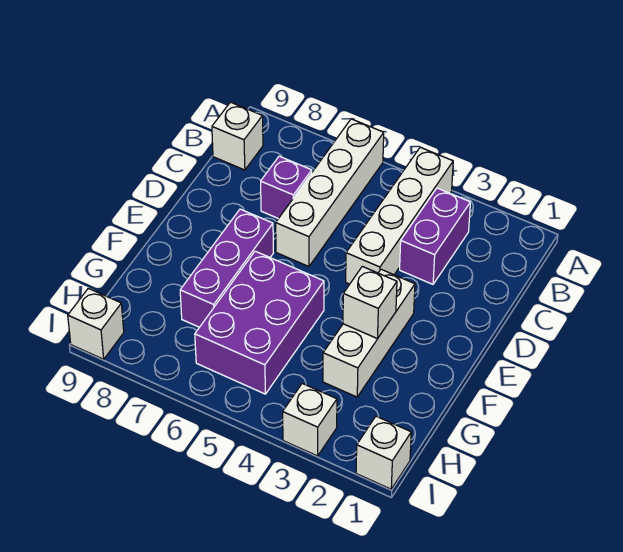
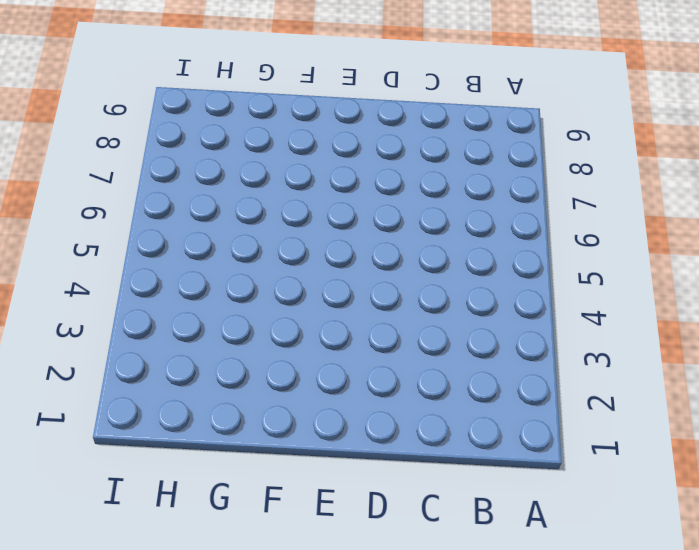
none -> white brick A4:D4 level 1
none -> white brick A6:D6 level 1
none -> purple brick B3:C3 level 1

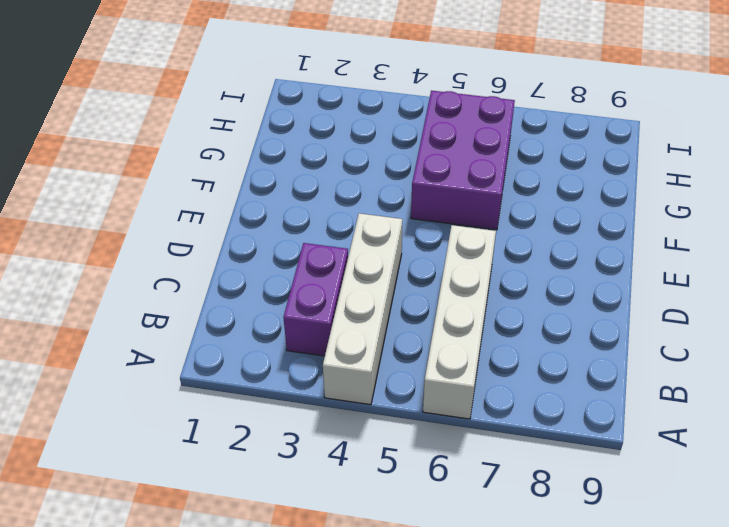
none -> white brick B9 level 1
none -> purple brick C7 level 1
none -> white brick E3:G3 level 1

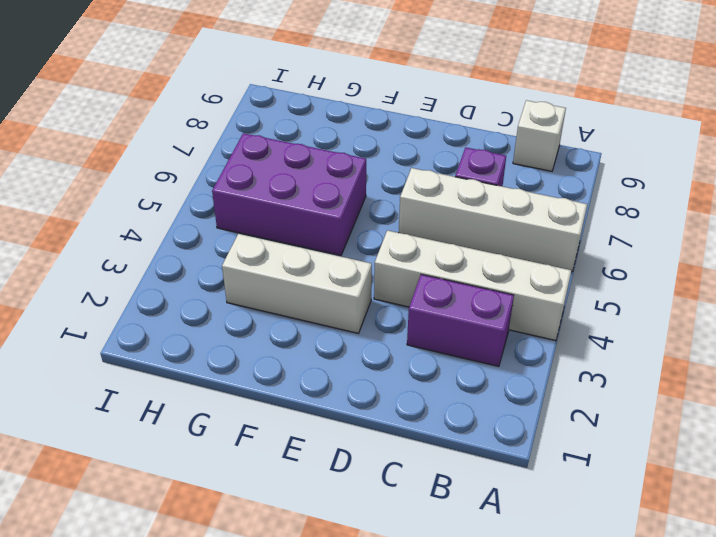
none -> purple brick E7:G7 level 1
none -> white brick I1 level 1
none -> white brick I3 level 1

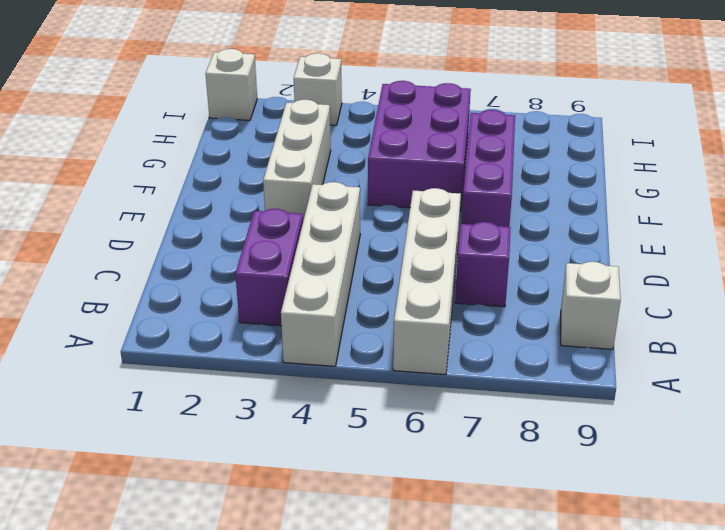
none -> white brick I9 level 1
none -> white brick F3 level 2

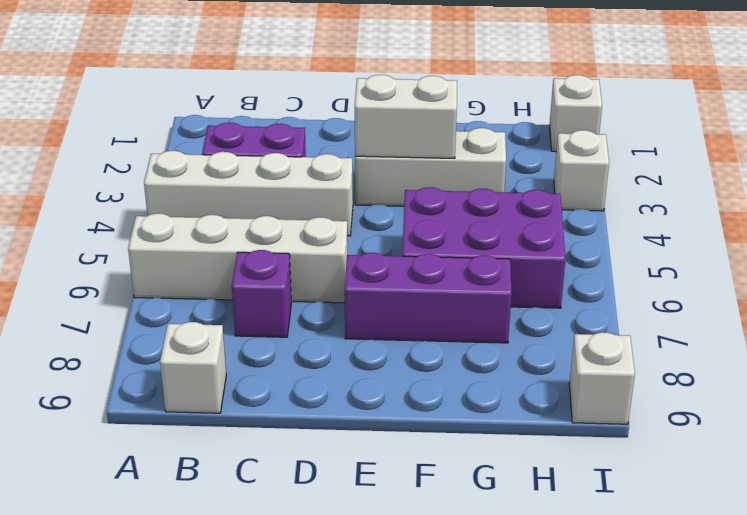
white brick E3:F3 level 2 -> white brick F3 level 2

